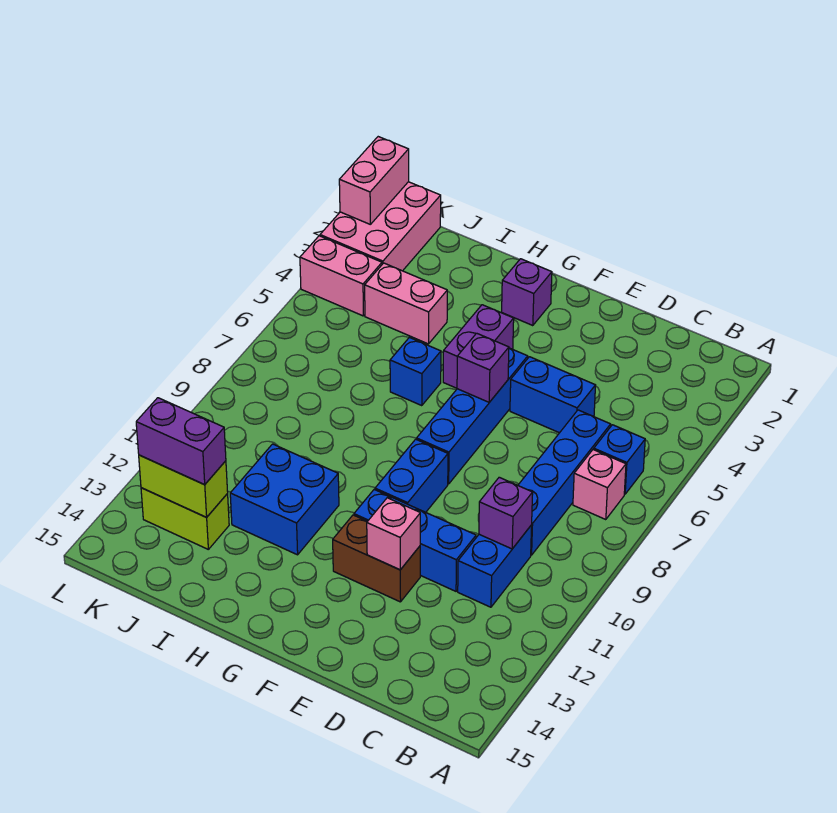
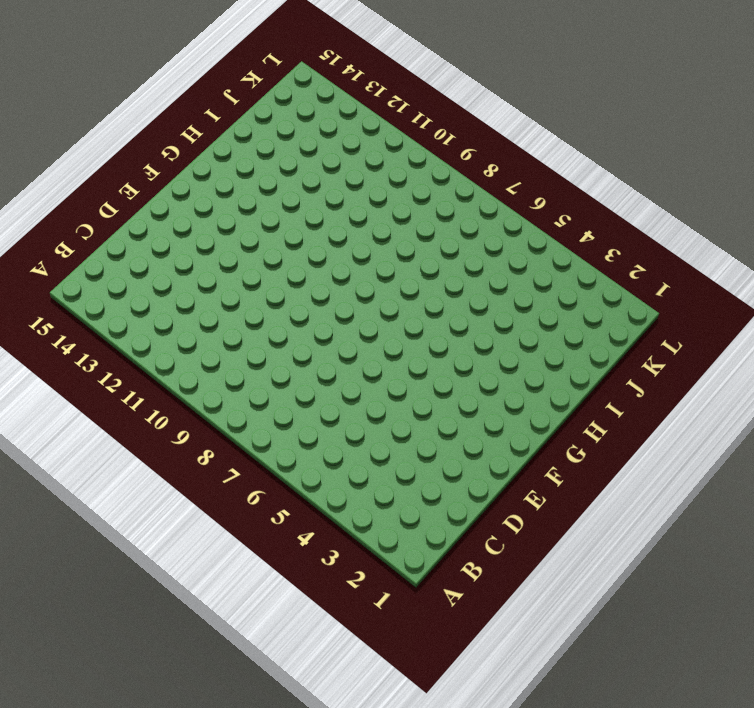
none -> blue brick B6 level 1
none -> pink brick B7 level 1
none -> blue brick C6:C9 level 1

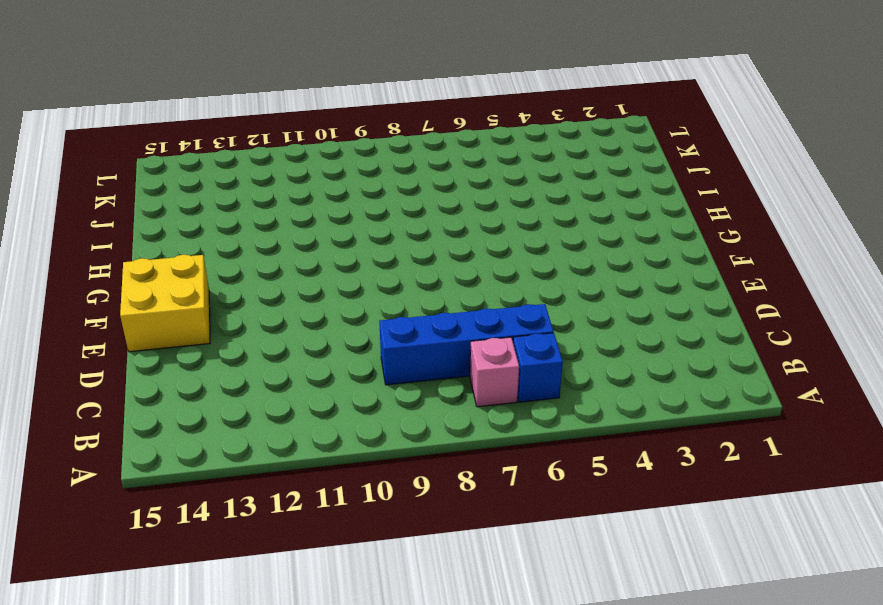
yellow brick E14:F15 level 1 -> none
none -> blue brick C10:C11 level 1
none -> blue brick D5:E5 level 1
none -> blue brick D11:F11 level 1

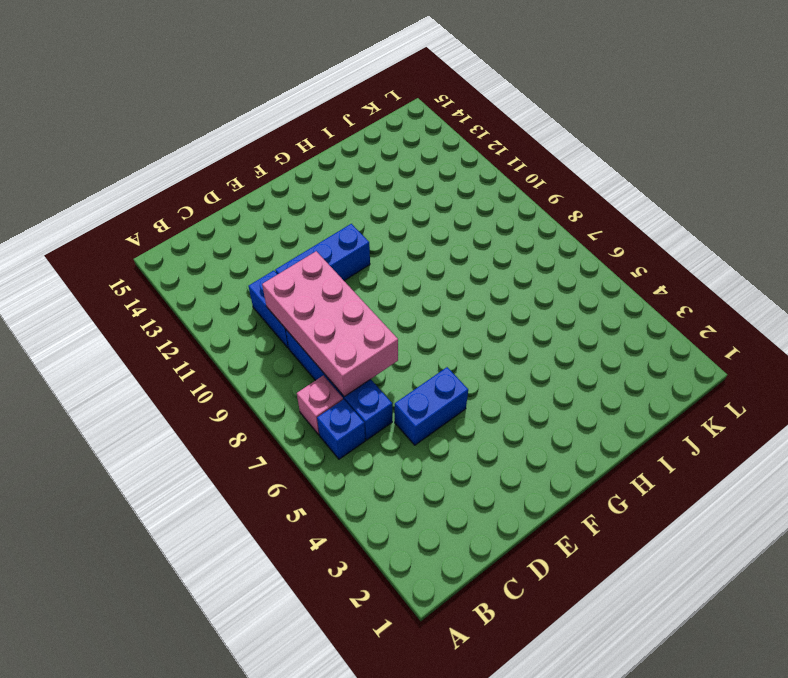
pink brick C7:D10 level 2 -> purple brick C10 level 2
none -> brown brick E12:F12 level 1
none -> blue brick F5:F8 level 1
none -> blue brick F9:F10 level 1

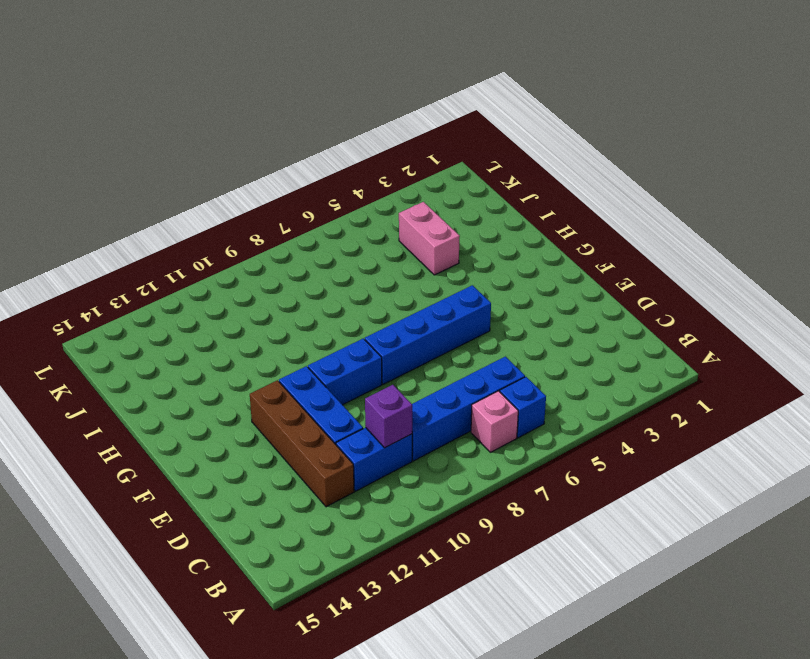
brown brick C12:F12 level 1 -> brown brick E12:F12 level 1
none -> blue brick D5:E5 level 1
none -> purple brick G2 level 1
none -> purple brick G4:G5 level 1

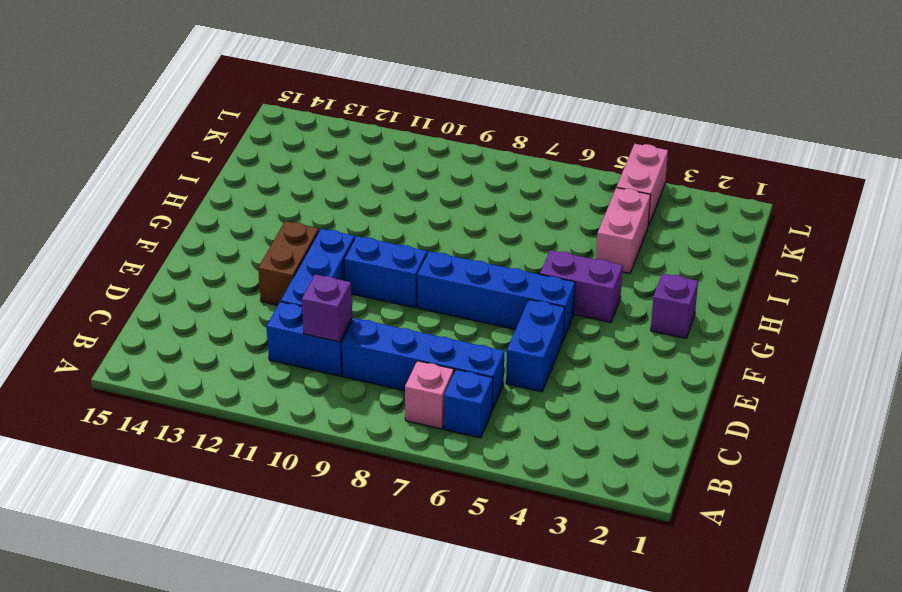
none -> blue brick H6 level 1
none -> blue brick H11:I12 level 1
none -> lime brick J13:K13 level 1

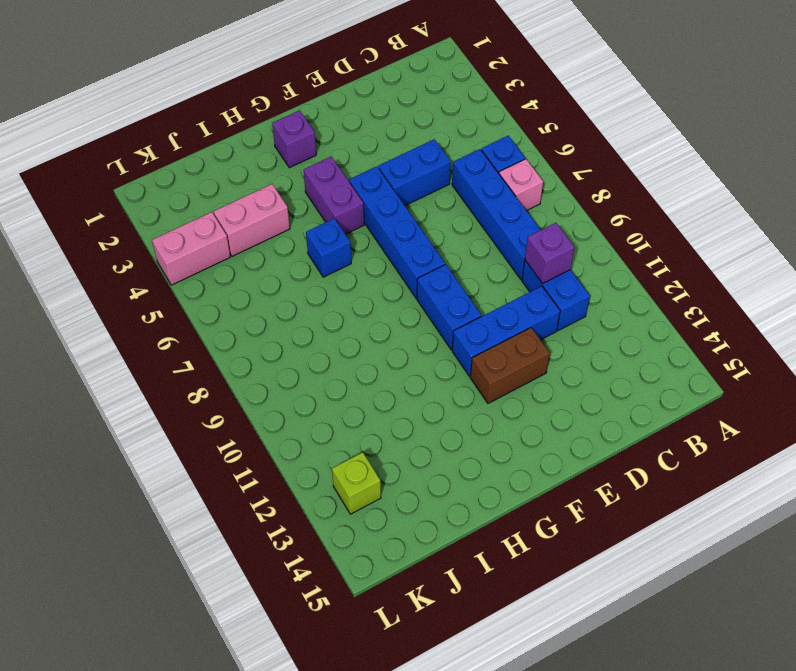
lime brick K13 level 1 -> lime brick J13:K13 level 1
none -> blue brick H11:I12 level 1
none -> pink brick K1:L3 level 1
none -> pink brick E12 level 2

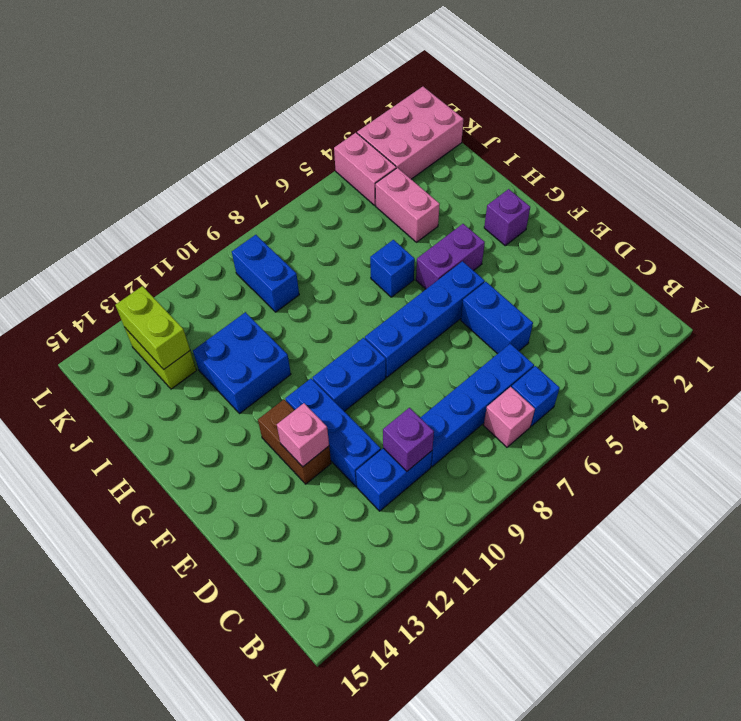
blue brick J9:K9 level 1 -> none
none -> purple brick F6 level 2
none -> pink brick L1:L2 level 2
none -> purple brick J13:K13 level 3

